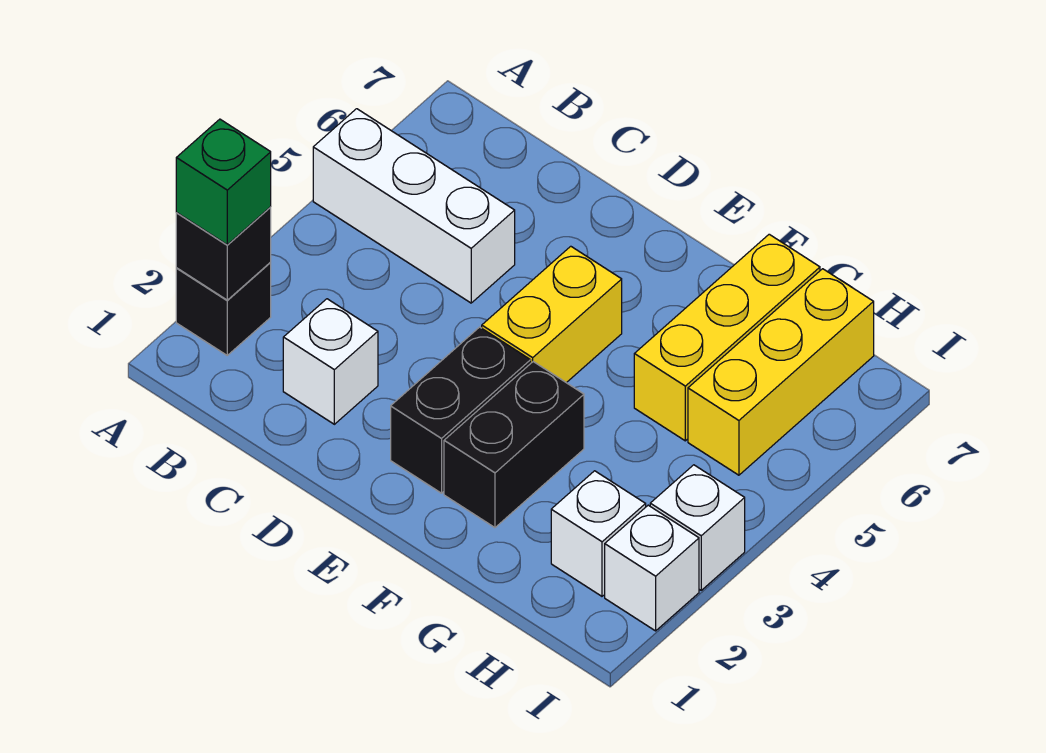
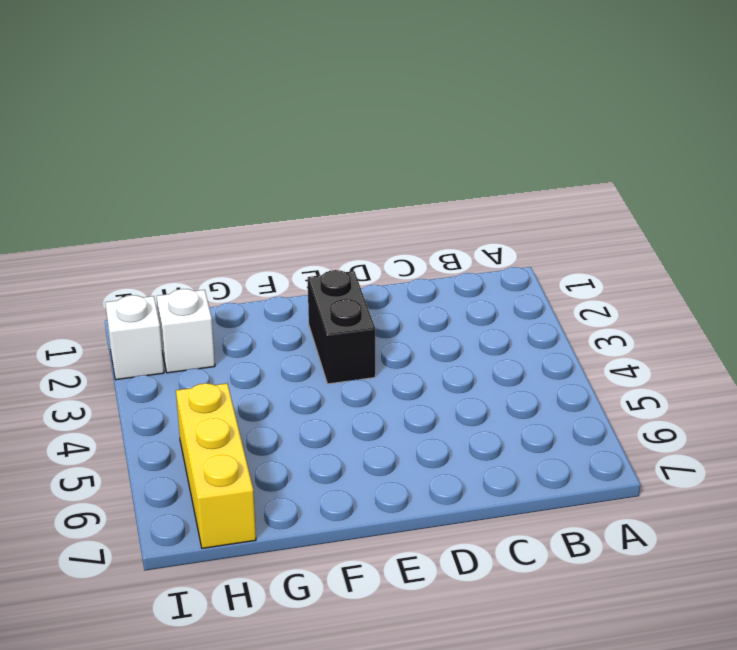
none -> black brick A2 level 1
none -> white brick A5:C5 level 1
none -> white brick C2 level 1

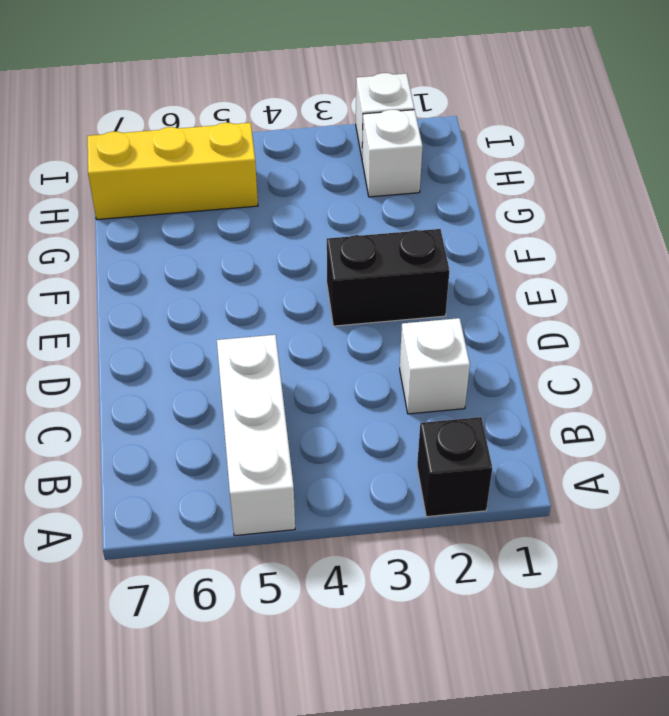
none -> yellow brick E4:E5 level 1
none -> black brick F2:F3 level 1
none -> yellow brick G5:G7 level 1

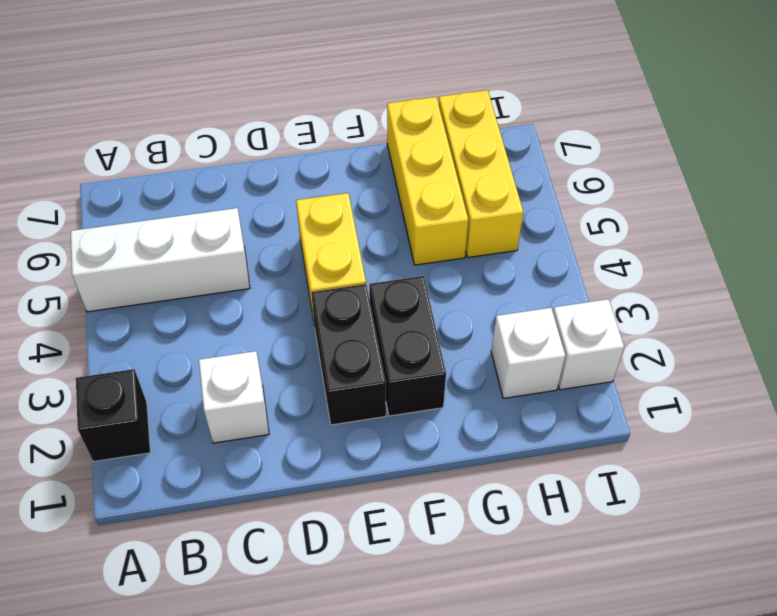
none -> white brick I3 level 1
none -> black brick A2 level 2
none -> green brick A2 level 3

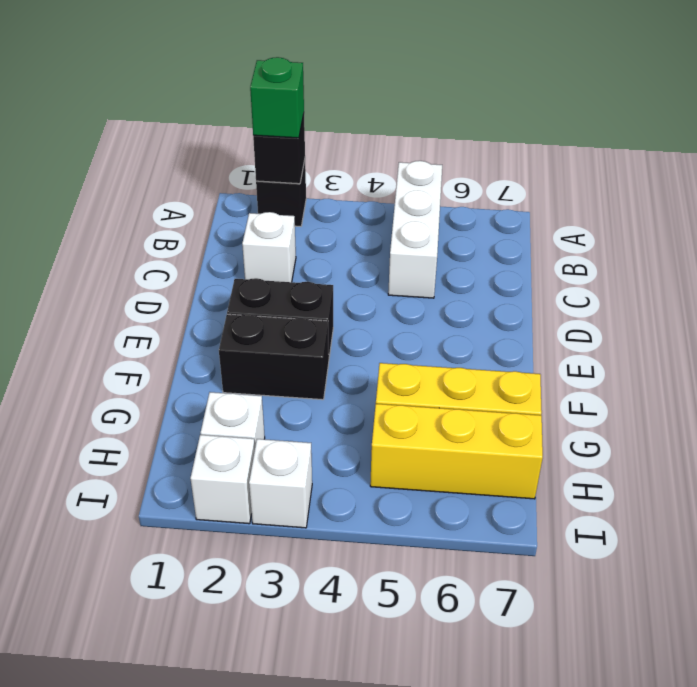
none -> yellow brick E4:E5 level 1

